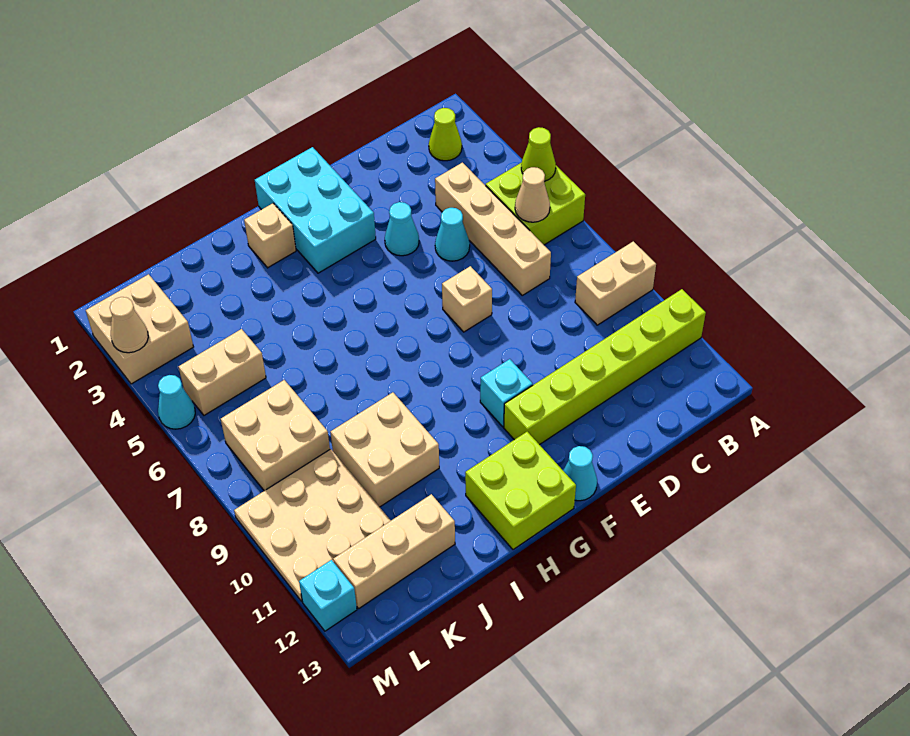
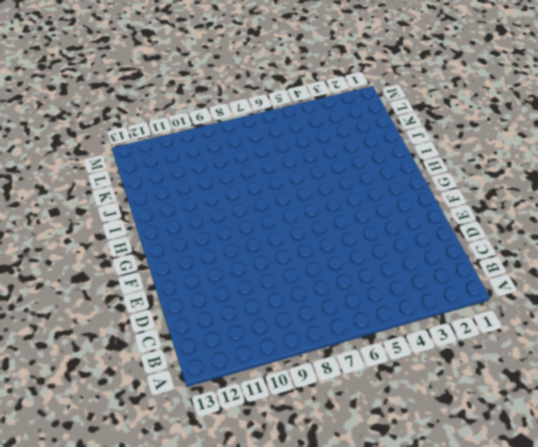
none -> lime brick A5:B6 level 1
none -> tan brick A9:B9 level 1
none -> lime brick A11:F11 level 1

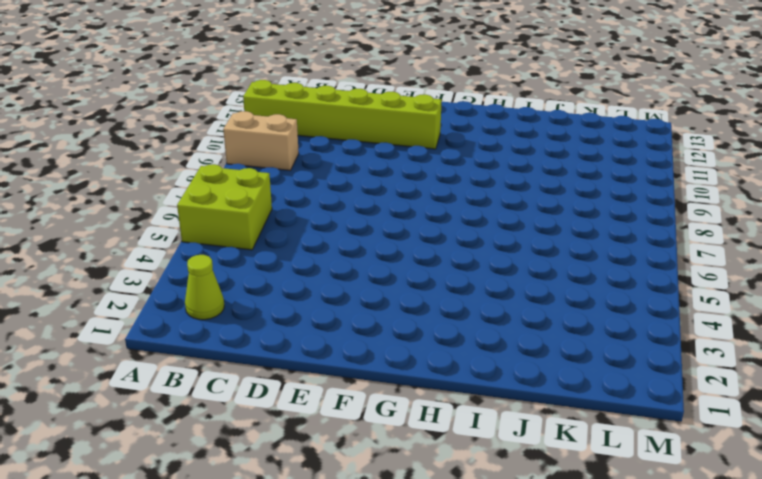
none -> tan brick C4:C7 level 1
none -> cyan cone D5 level 1
none -> cyan cone E4 level 1

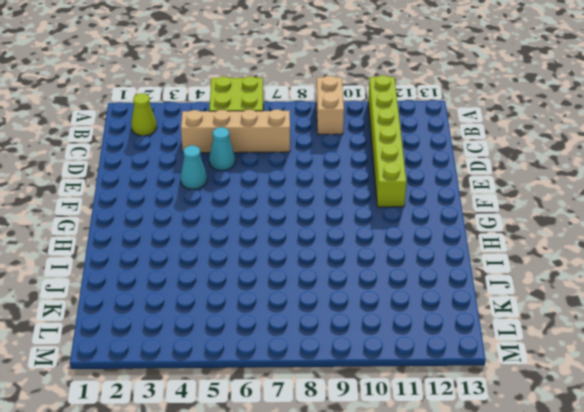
none -> tan brick E7 level 1
none -> cyan brick F1:G3 level 1
none -> cyan brick F10 level 1

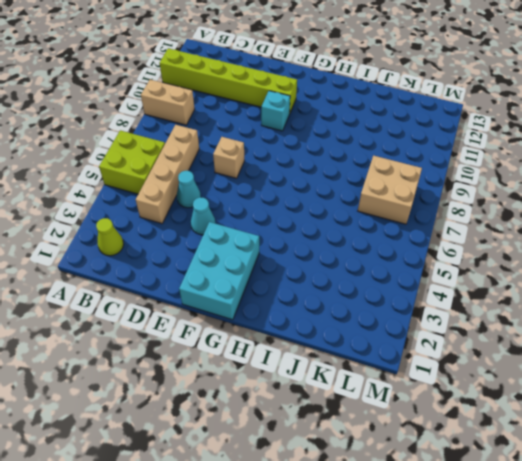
none -> cyan cone F13 level 1
none -> lime brick G12:H13 level 1
none -> tan brick H2 level 1

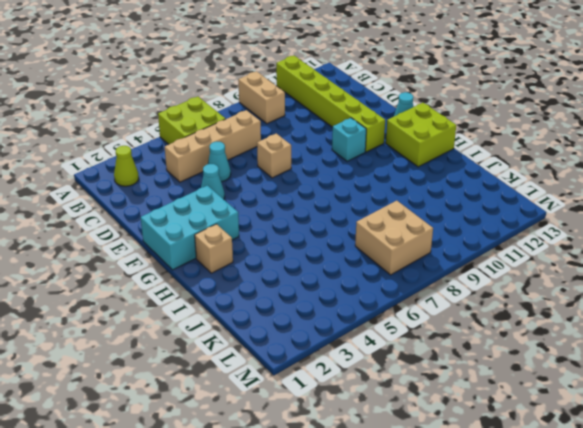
none -> tan brick I9:J10 level 1
none -> tan brick J12:L12 level 1
none -> tan brick K5:L5 level 1

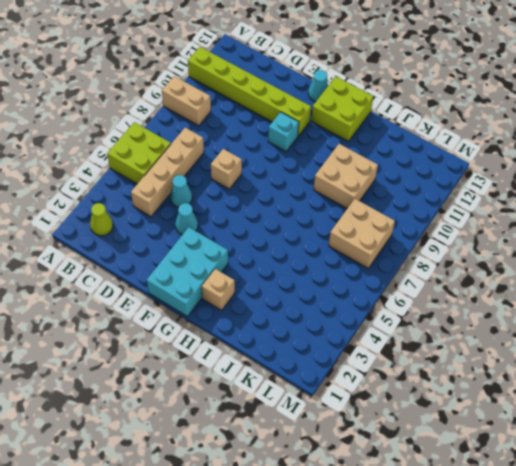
none -> tan brick J12:L12 level 1
none -> tan brick K5:L5 level 1
none -> tan plate K9:M11 level 1

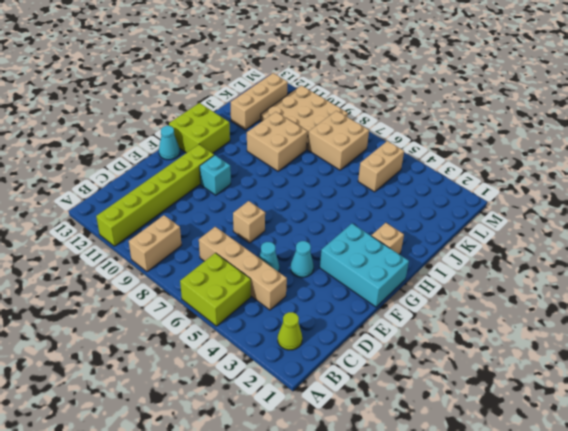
none -> tan brick L2:M3 level 1
none -> cyan cone M5 level 1
none -> cyan brick M12 level 1

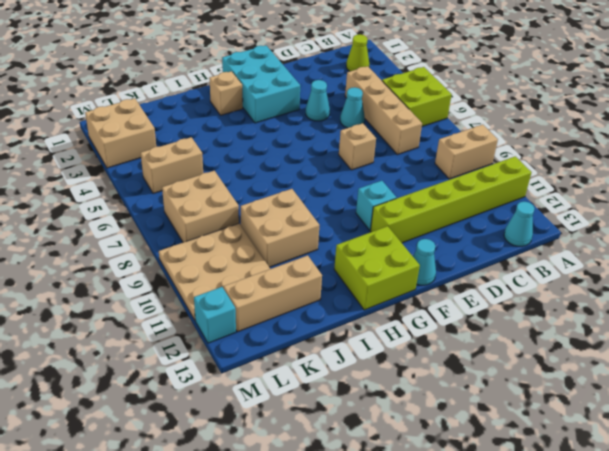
cyan cone B13 level 1 -> cyan cone M5 level 1
none -> lime cone A5 level 2
none -> tan cone B6 level 2
none -> tan cone M3 level 2

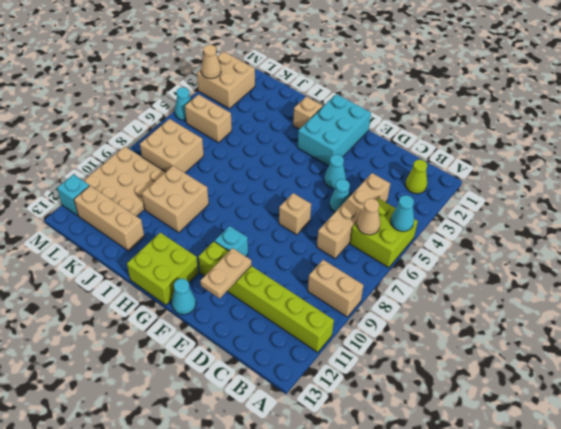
cyan cone A5 level 2 -> lime cone A5 level 2
tan plate E11:E12 level 2 -> none

